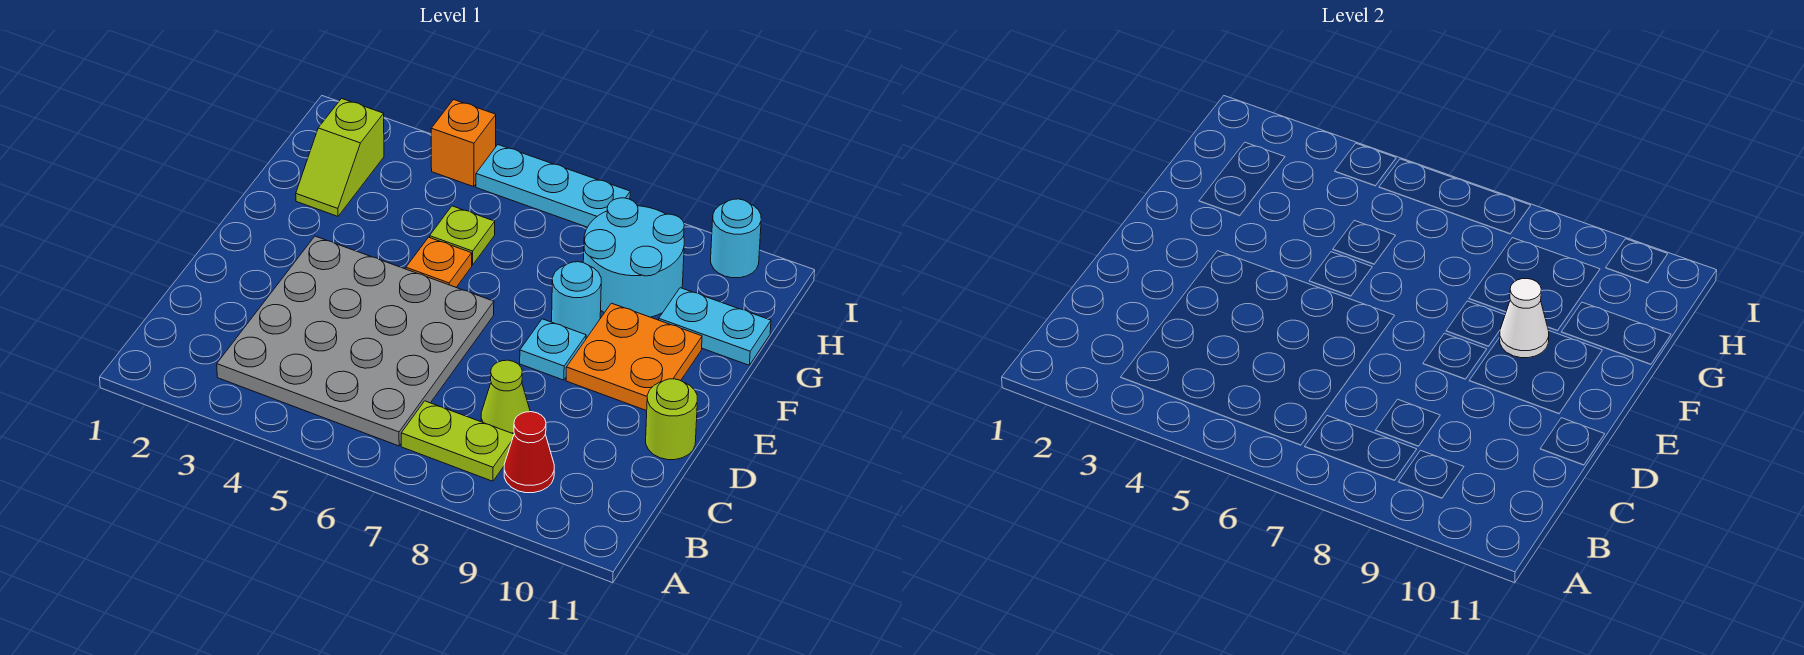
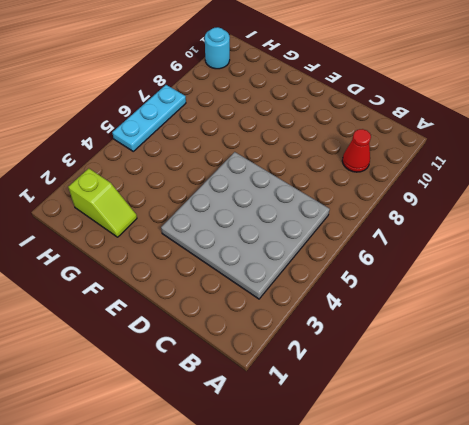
none -> lime plate B7:B8 level 1
none -> lime cone C8 level 1
none -> lime round brick D11 level 1

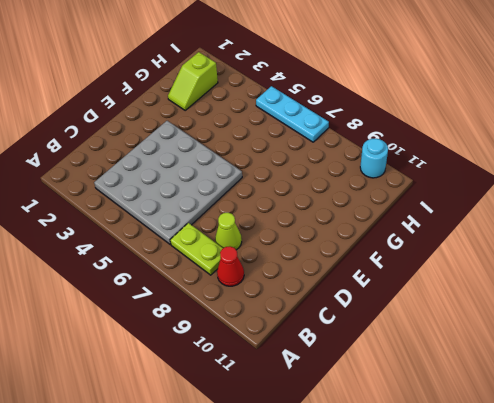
none -> lime round brick D11 level 1
none -> cyan plate E8 level 1
none -> orange plate E9:F10 level 1

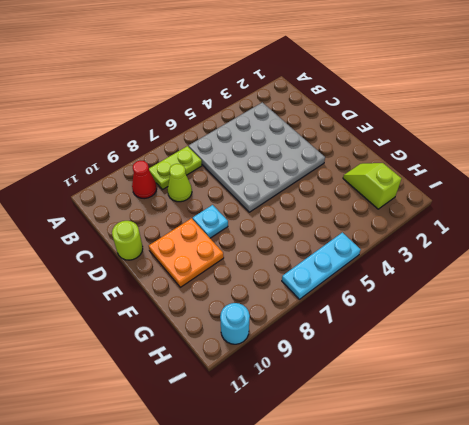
none -> orange plate F5 level 1
none -> cyan round brick F8 level 1
none -> lime plate G5 level 1

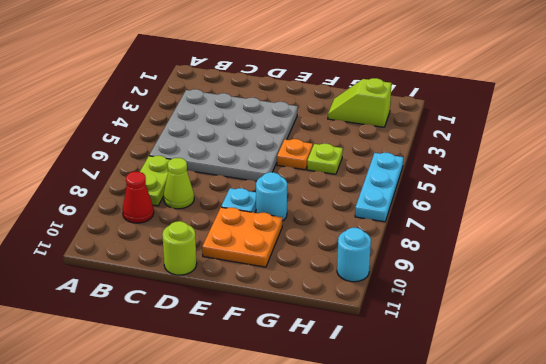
none -> cyan round brick G8:H9 level 1
none -> cyan plate G10:G11 level 1
none -> orange brick I4 level 1

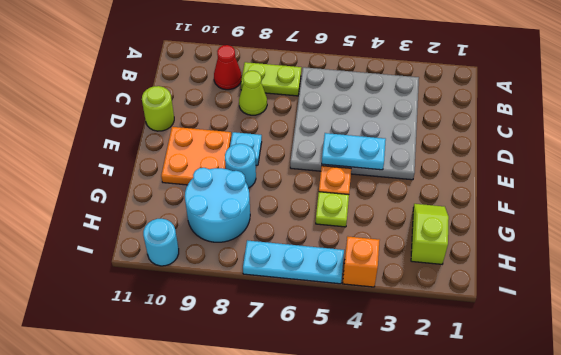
cyan plate E4:E5 level 2 -> cyan plate G10:G11 level 1
none -> white cone F9 level 2

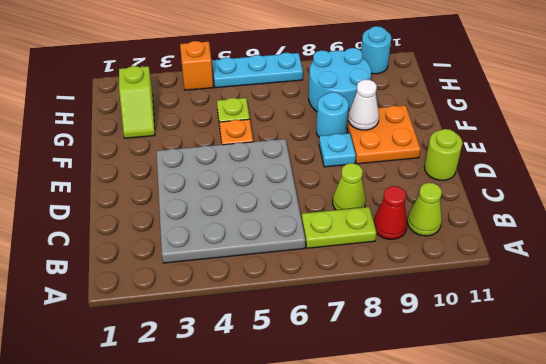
lime cone B10 level 1 -> none
none -> cyan plate G10:G11 level 1

